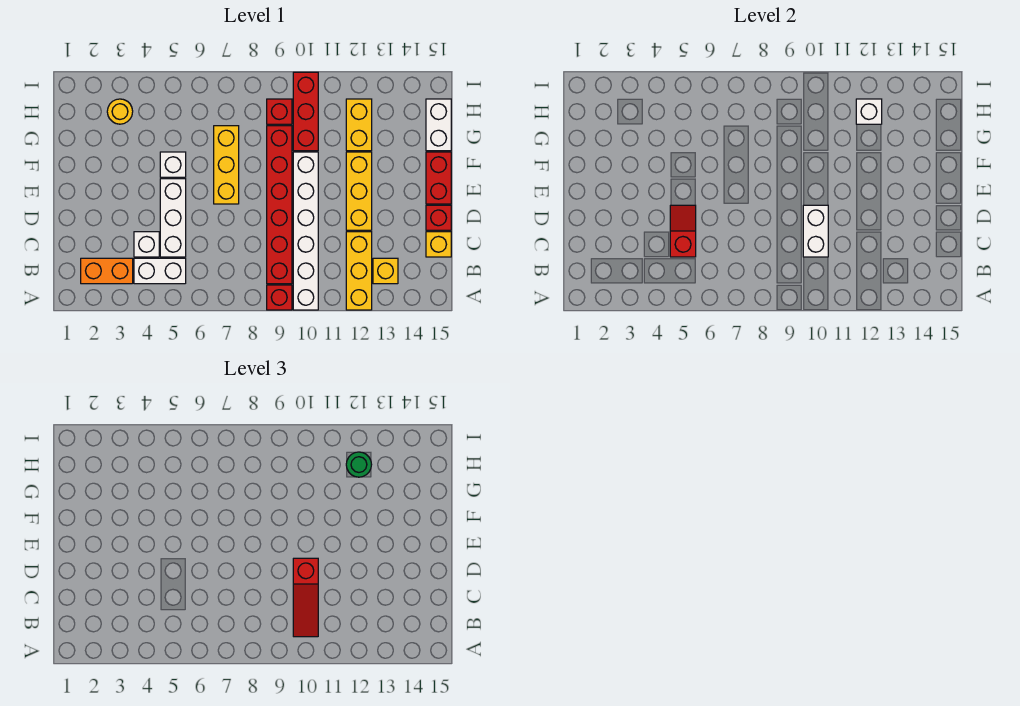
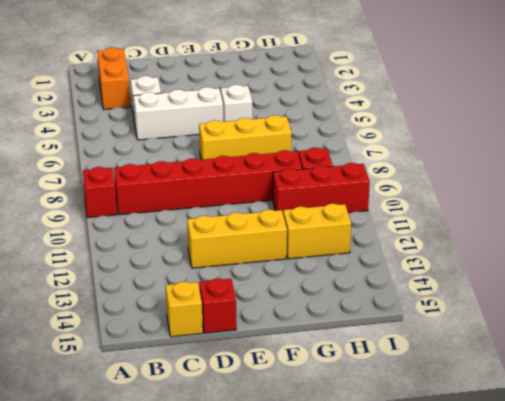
none -> white brick A10:F10 level 1
none -> yellow brick A12:C12 level 1
none -> white brick B4:B5 level 1

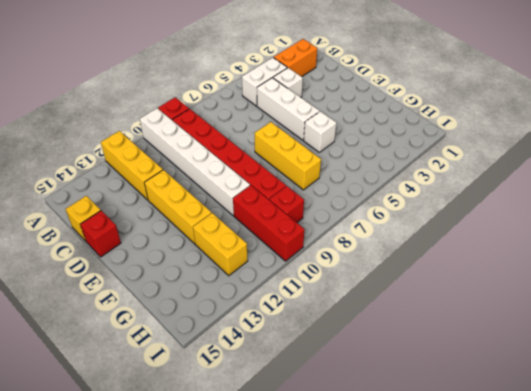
none -> yellow brick B13 level 1
none -> red brick E15:F15 level 1
none -> white brick G15:H15 level 1

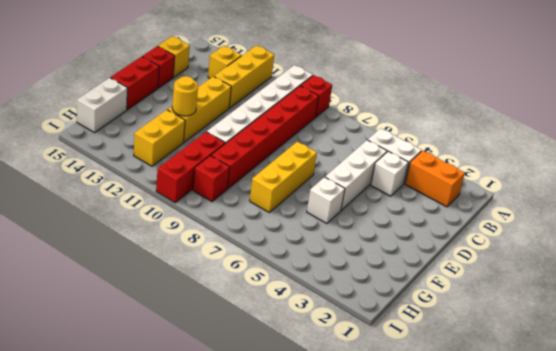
yellow round brick F12 level 2 -> yellow round brick H3 level 1
none -> red slope C5:D5 level 2 top C
none -> white brick C10:D10 level 2
none -> white brick H12 level 2

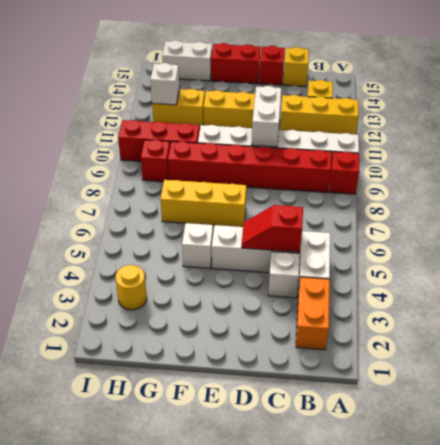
white brick D10:D11 level 2 -> white brick C10:D10 level 2
none -> red slope B10:D10 level 3 top D
none -> green round brick H12 level 3

